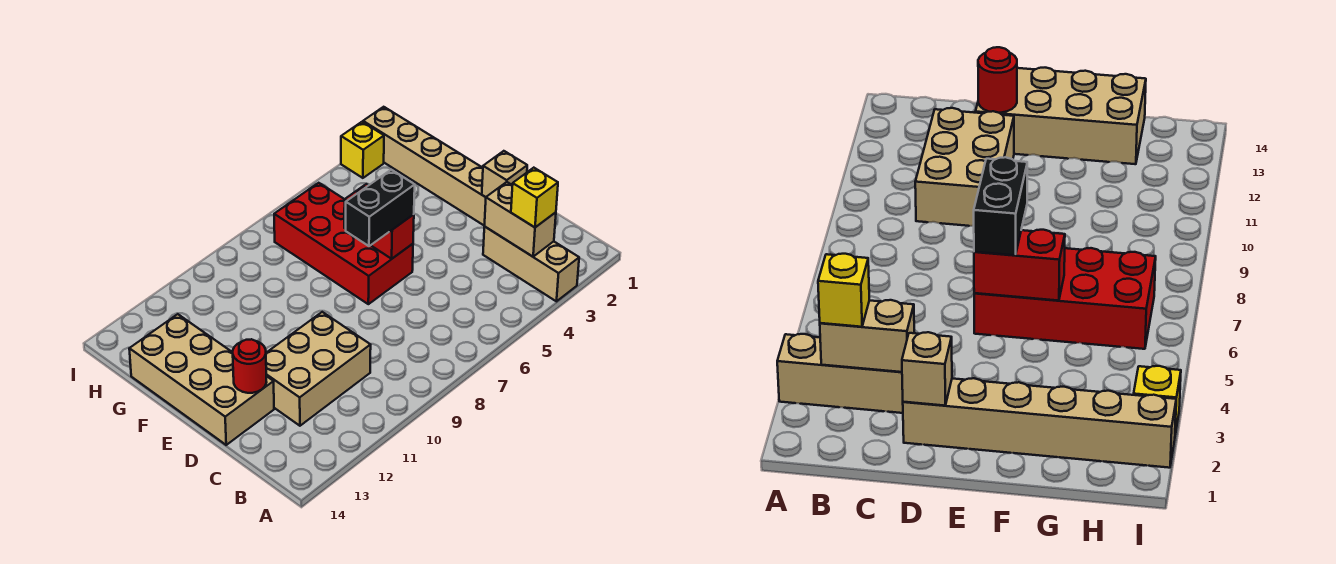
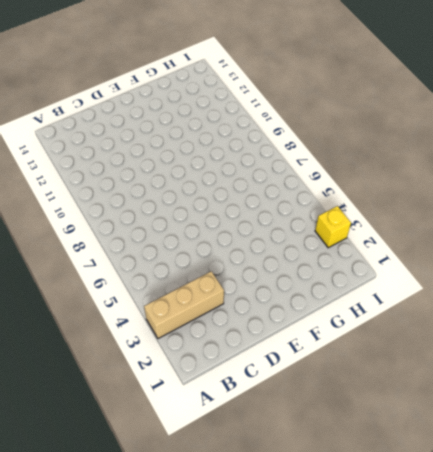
none -> tan brick C10:D12 level 1
none -> tan brick D2:I2 level 1
none -> tan brick D13:G14 level 1

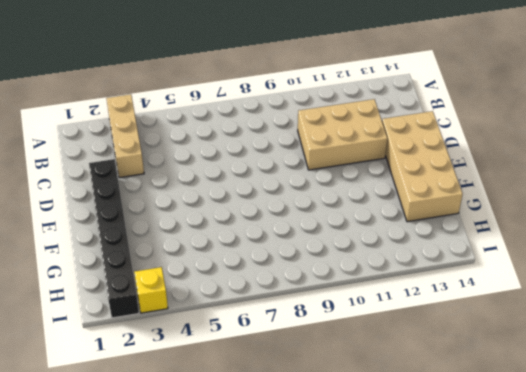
black brick D2:I2 level 1 -> tan brick D2:I2 level 1
none -> red brick E6:H7 level 1
none -> tan brick B3:C3 level 2
none -> tan brick D2 level 2

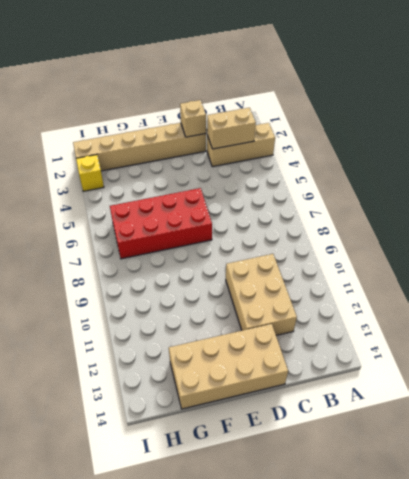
none -> red round brick D13 level 2
none -> red brick E6:F6 level 2
none -> yellow brick B3 level 3

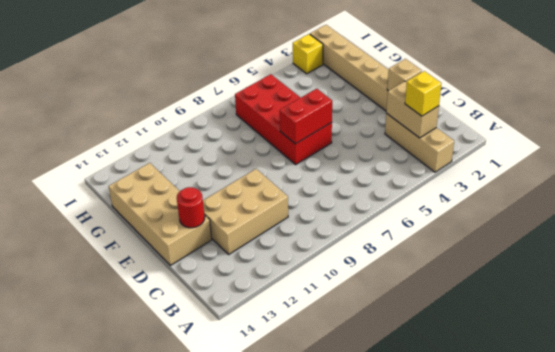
red brick E6:E7 level 2 -> red brick E6:F6 level 2
none -> black brick E6:E7 level 3

